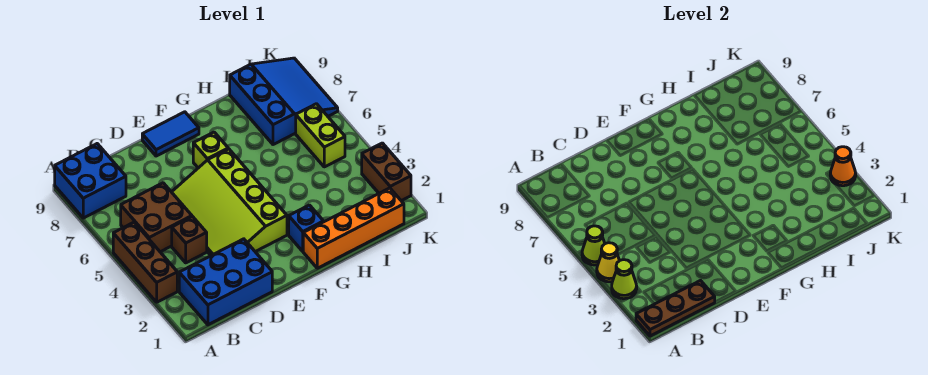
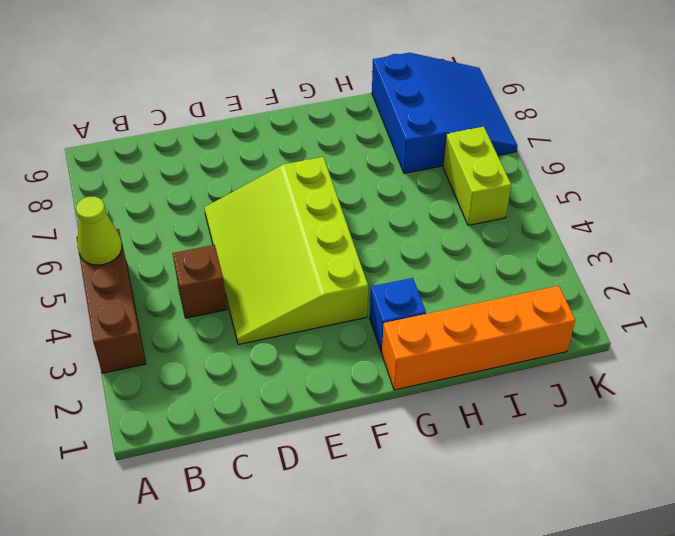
none -> blue brick A8:B9 level 1
none -> blue brick B1:D2 level 1
none -> brown brick B5:C6 level 1

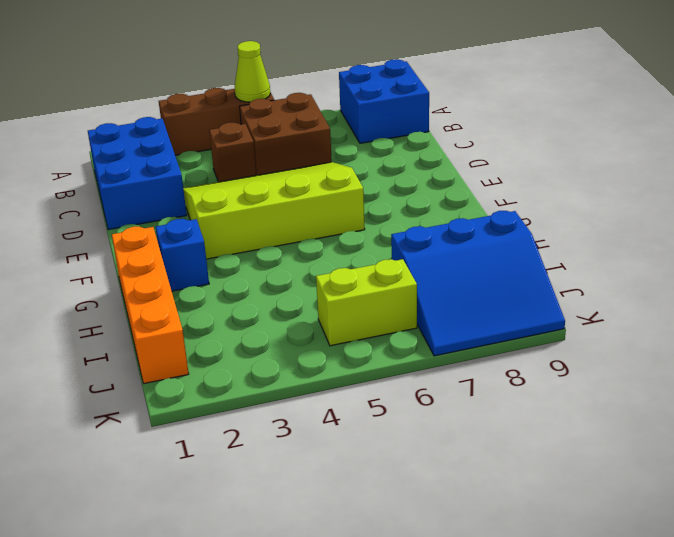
none -> blue tile E9:F9 level 1
none -> lime brick F7 level 1
none -> brown brick K2:K3 level 1

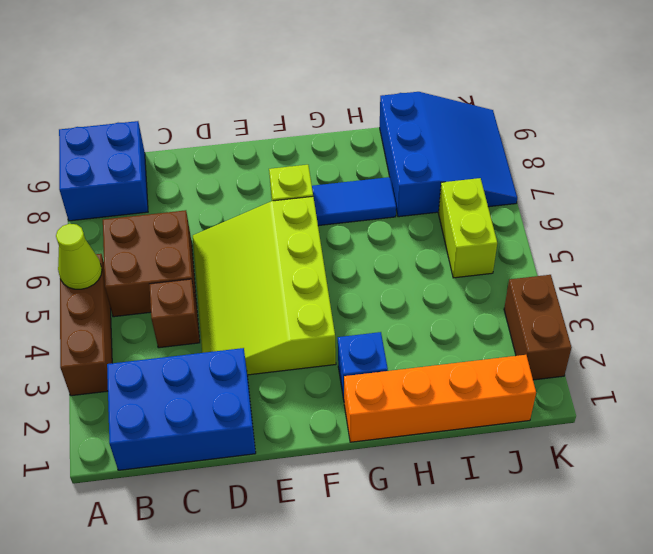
blue tile G7:H7 level 1 -> blue tile E9:F9 level 1
none -> brown plate A1:C1 level 2
none -> lime cone A3 level 2
none -> yellow cone A4 level 2

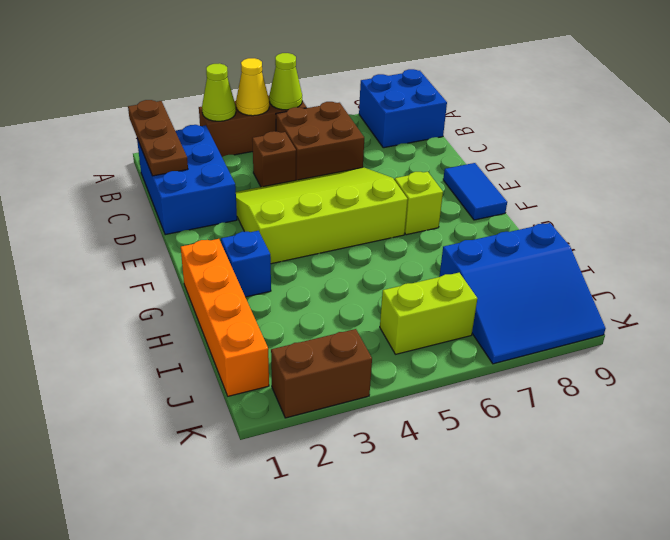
none -> orange cone K3 level 2

